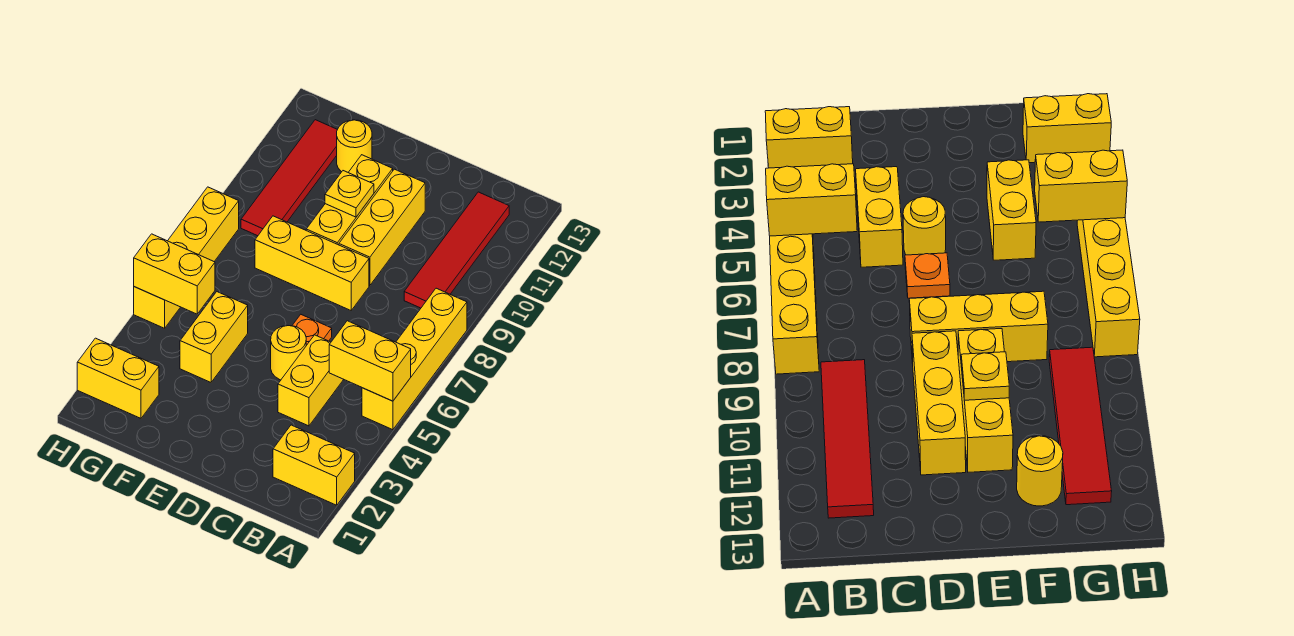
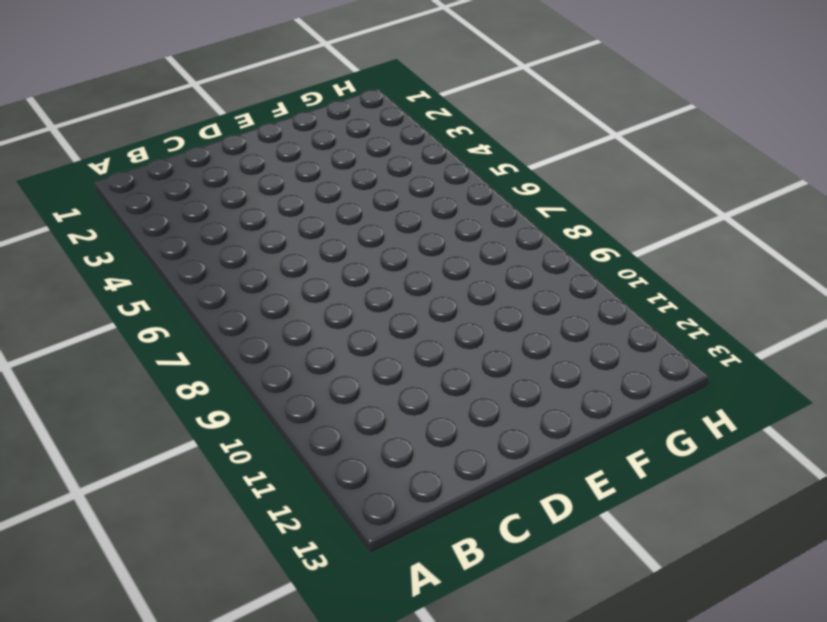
none -> yellow brick A2:B2 level 1
none -> yellow brick A5:A8 level 1
none -> red tile B9:B12 level 1

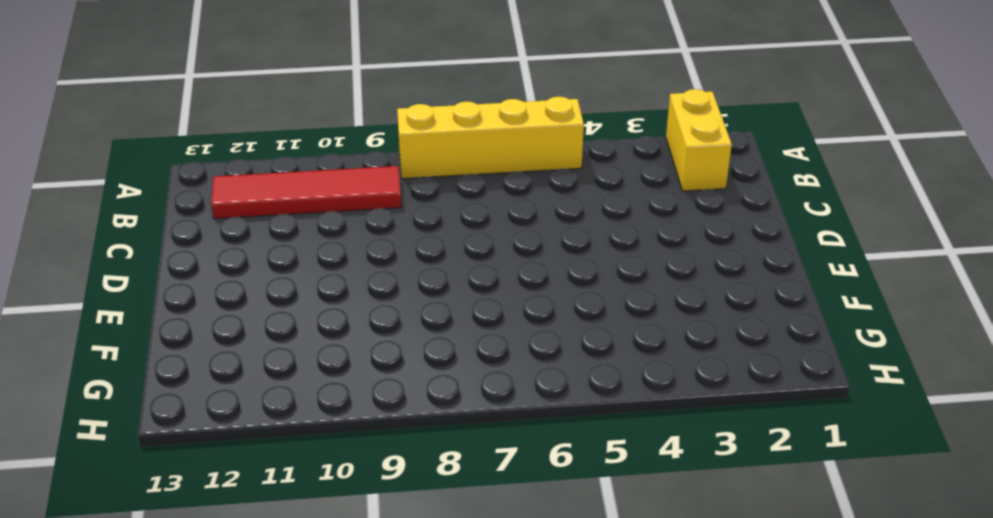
none -> yellow brick C4:C5 level 1
none -> yellow round brick D5 level 1
none -> orange plate D6 level 1

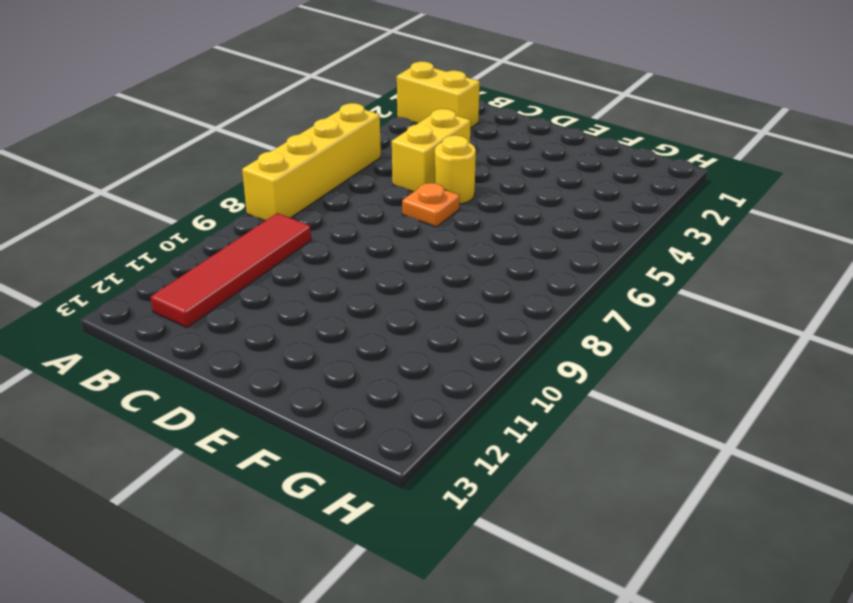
none -> yellow brick D8:F8 level 1
none -> yellow brick D9:D11 level 1
none -> yellow brick E9:E11 level 1

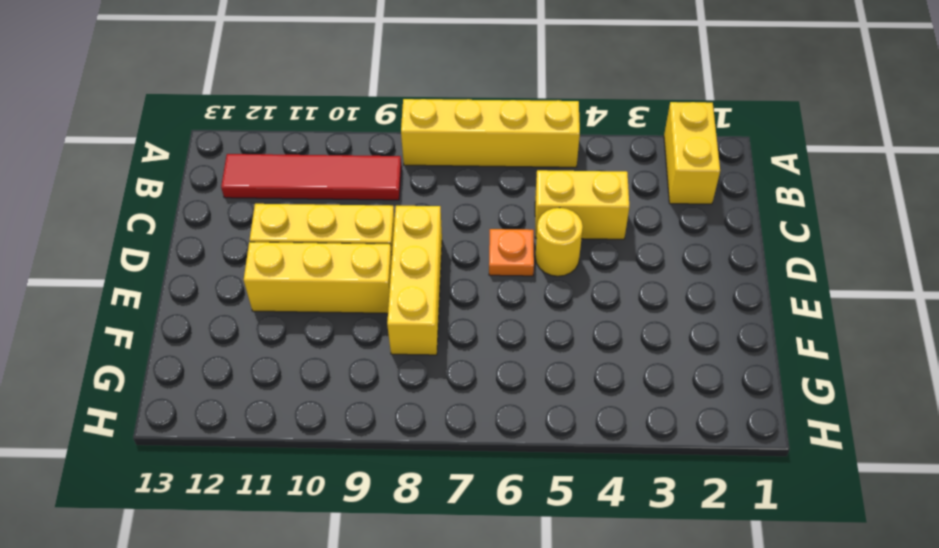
none -> yellow brick F4:F5 level 1
none -> yellow round brick F12 level 1
none -> yellow brick G2:H2 level 1

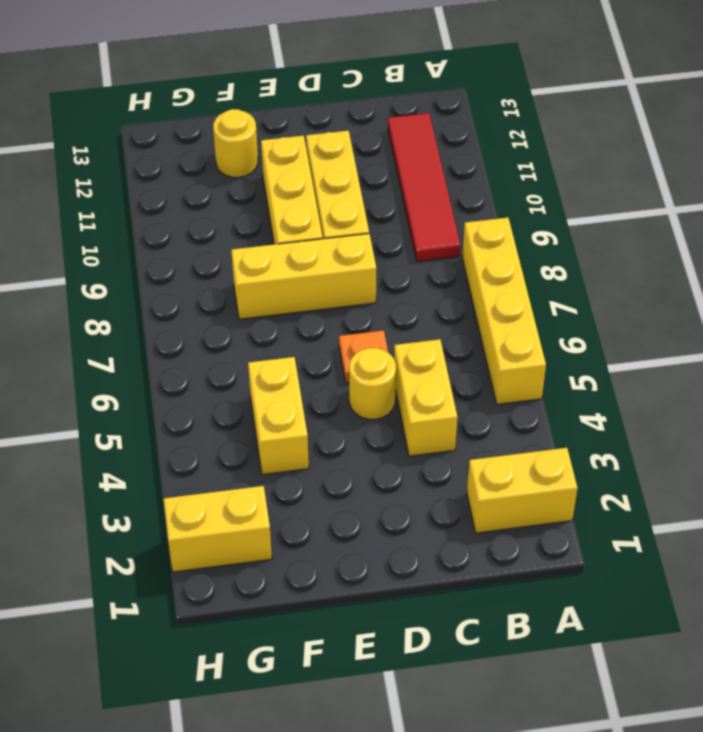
none -> red tile G9:G12 level 1
none -> yellow brick H5:H8 level 1
none -> yellow brick A5:B5 level 2

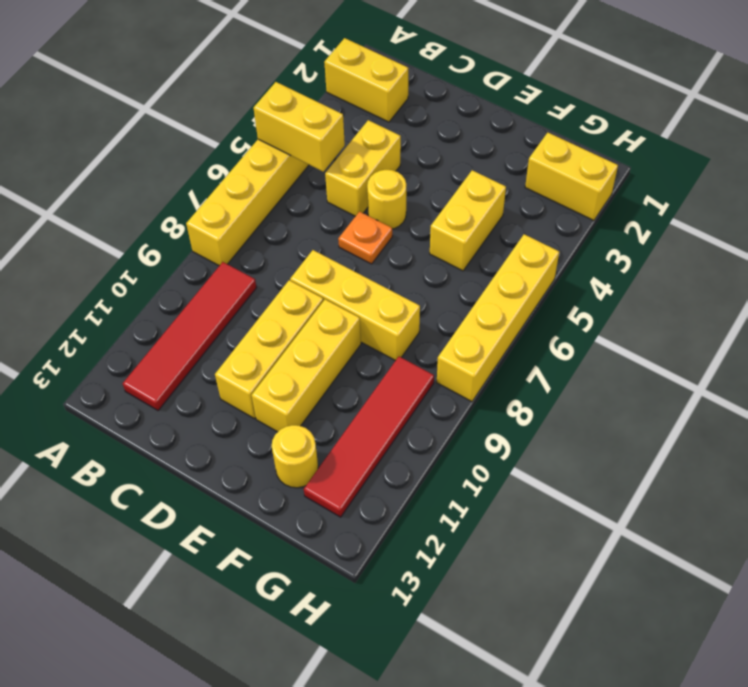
none -> yellow plate E10 level 2
none -> yellow brick G5:H5 level 2

